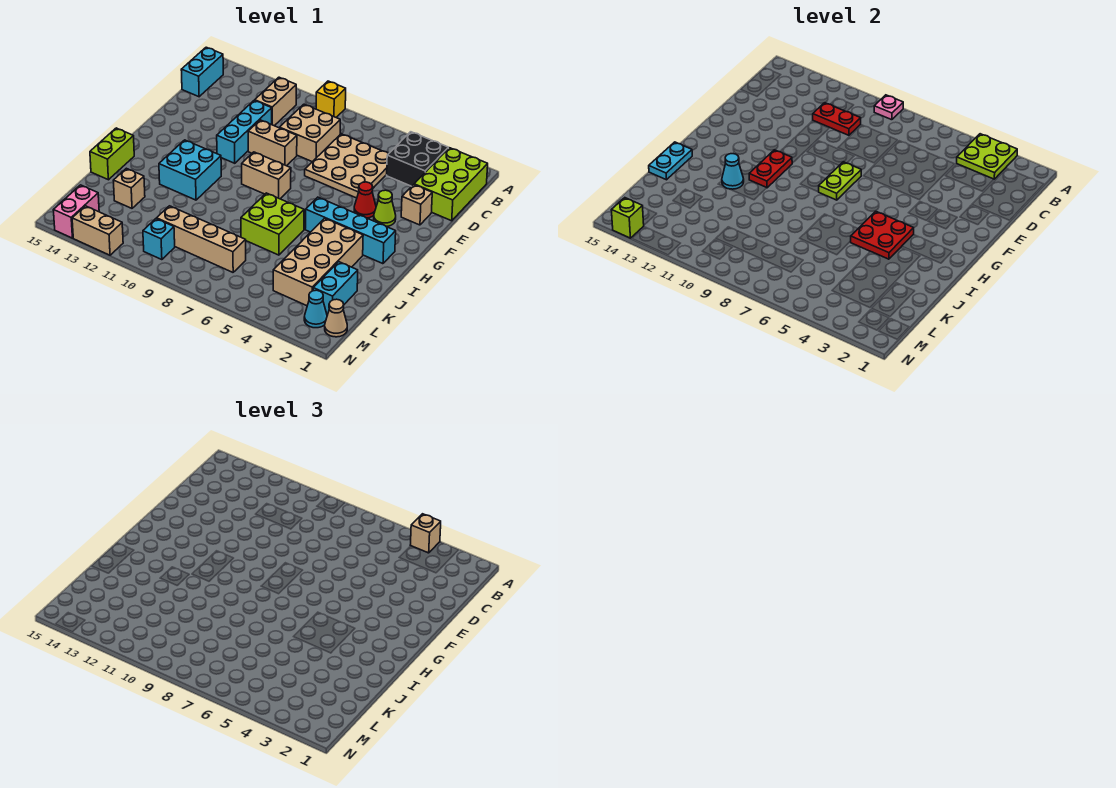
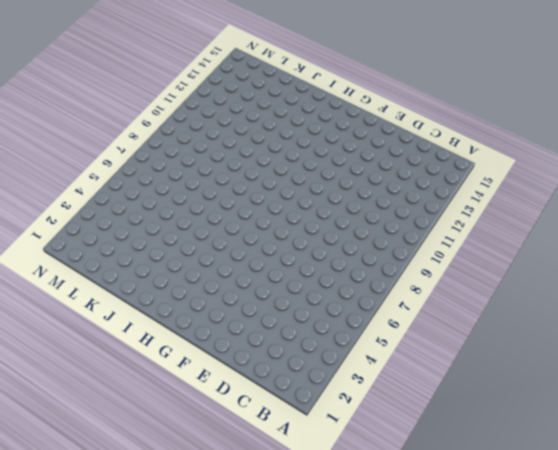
none -> yellow brick A9 level 1
none -> lime brick B1:D2 level 1
none -> black brick B3:C4 level 1
none -> tan brick B11:C11 level 1

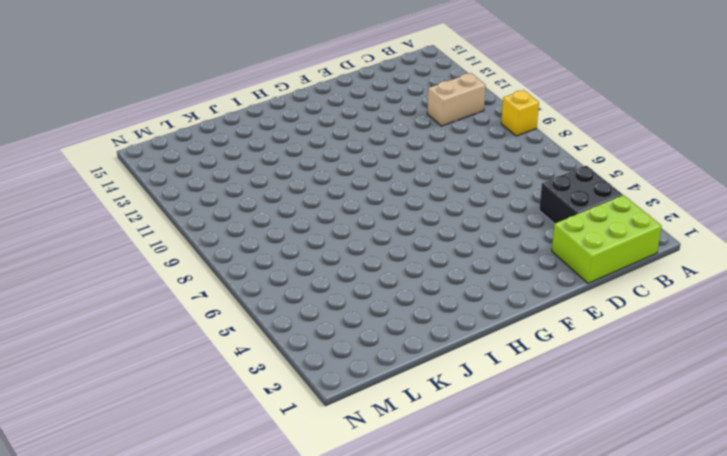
none -> cyan brick B15:C15 level 1
none -> tan plate C5:E7 level 1
none -> tan brick C8:D9 level 1
none -> cyan brick D11:F11 level 1

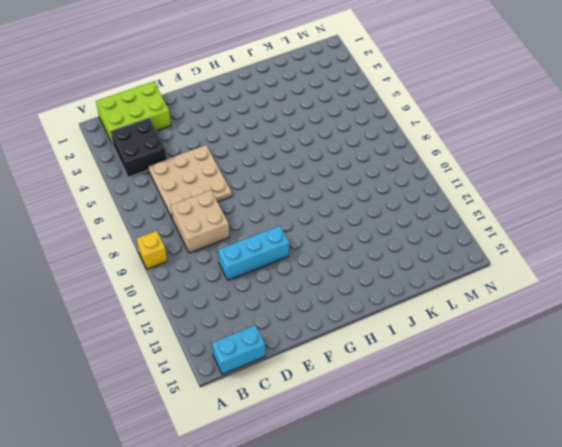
none -> tan brick B11:C11 level 1
none -> tan brick E2 level 1
none -> tan brick E9:E10 level 1
none -> lime cone F3 level 1

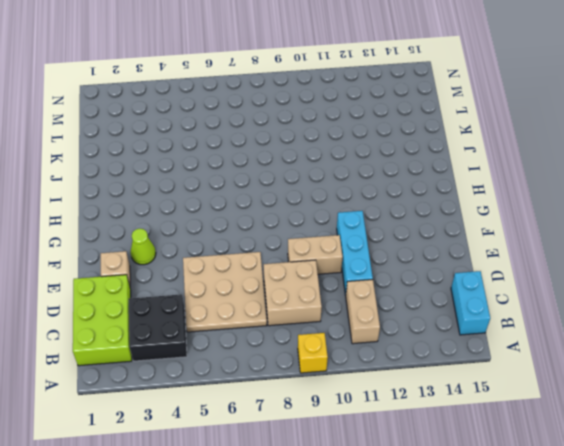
none -> red cone F4 level 1
none -> tan brick G8:G9 level 1
none -> cyan brick H2:H5 level 1
none -> cyan brick H11:I12 level 1

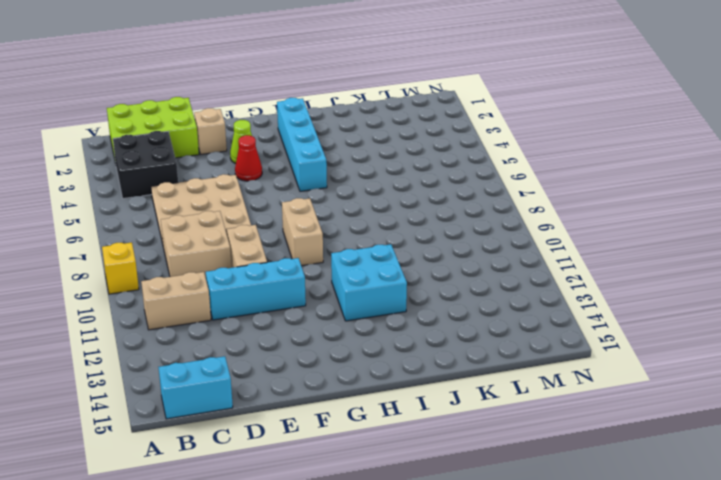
none -> tan brick I3:L4 level 1
none -> lime brick I6:J7 level 1
none -> lime brick I15:J15 level 1
none -> cyan brick K2:L2 level 1

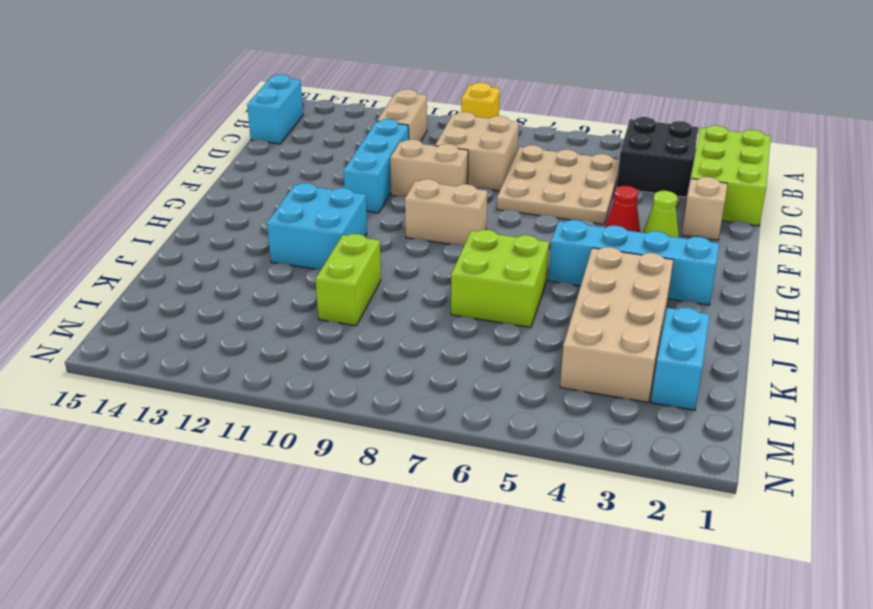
lime brick J10:K10 level 1 -> lime brick I15:J15 level 1
none -> tan brick K13 level 1
none -> tan brick L7:L10 level 1
none -> tan cone M1 level 1
none -> cyan cone M2 level 1

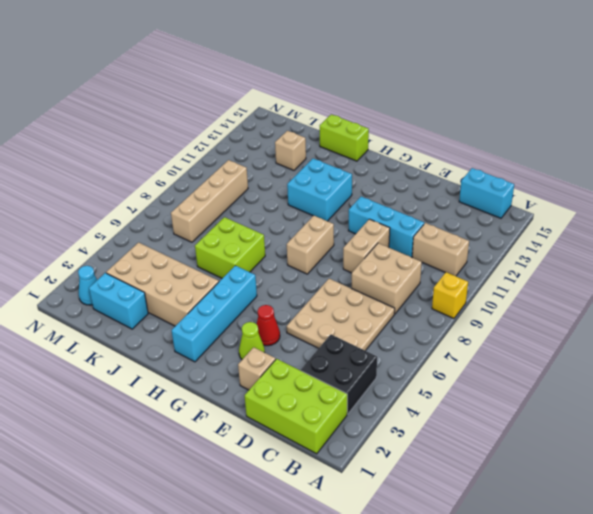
none -> tan cone M1 level 1
none -> cyan brick M10 level 1
none -> pink brick M14:N14 level 1
none -> tan brick N12:N13 level 1

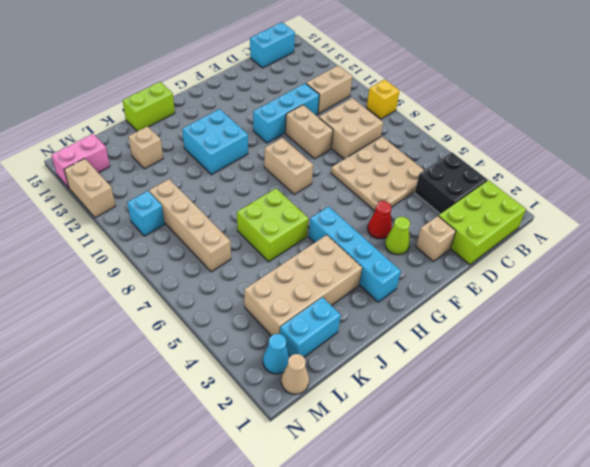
none -> lime plate A3:B4 level 2
none -> pink plate A9 level 2
none -> red plate C10:C11 level 2
none -> lime plate F8:G8 level 2

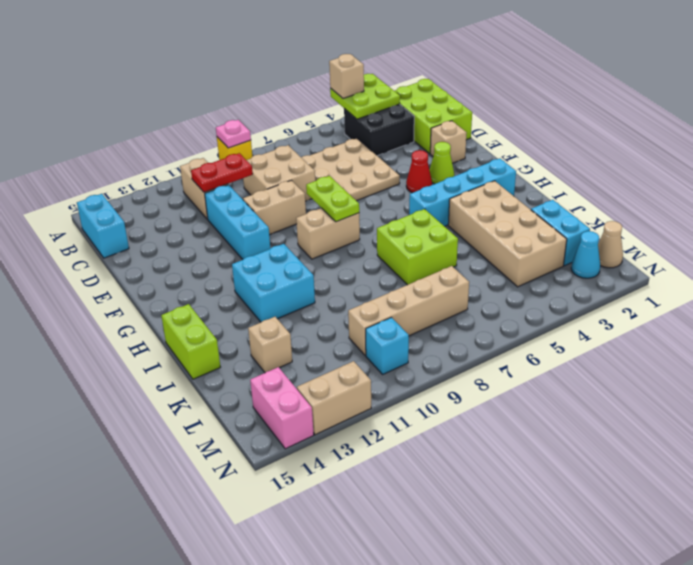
none -> red plate G11:H11 level 2
none -> red plate H4:I5 level 2
none -> cyan cone I12 level 2
none -> cyan plate I15:J15 level 2

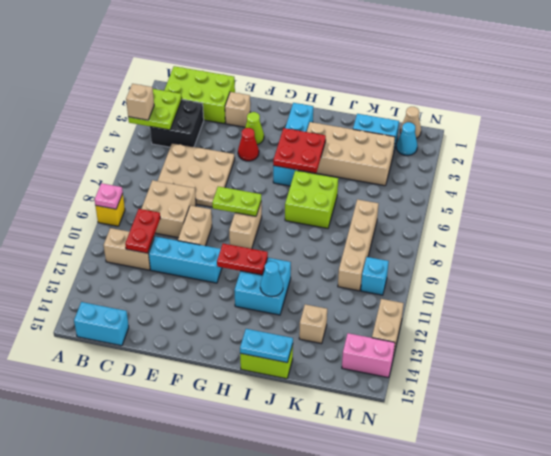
none -> lime brick N14 level 2

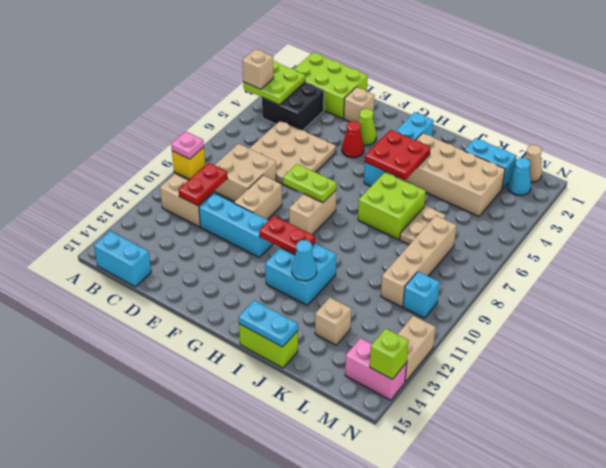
tan plate K6:K7 level 1 -> none

